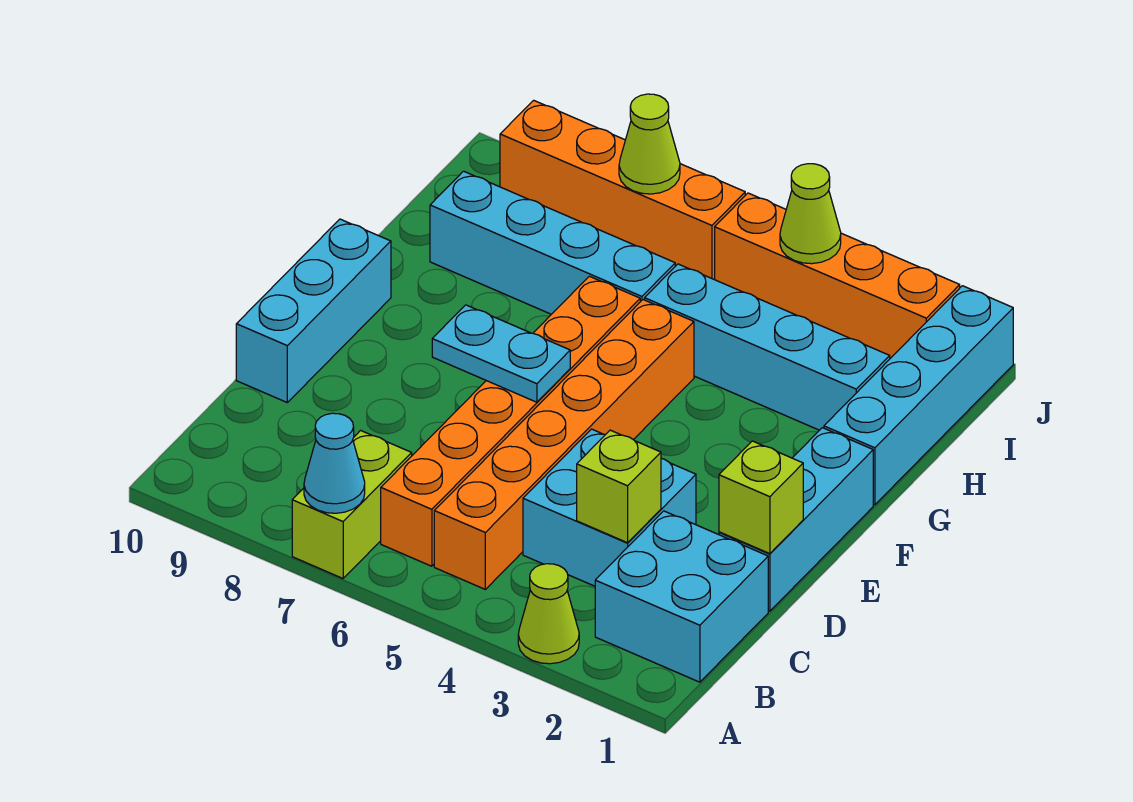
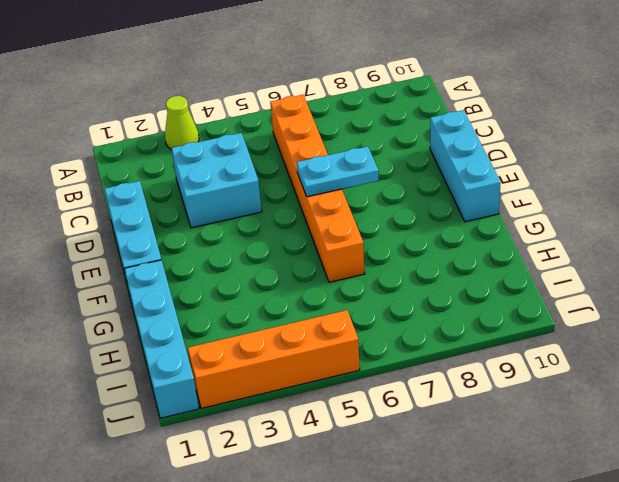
none -> lime brick A7:B7 level 1
none -> cyan brick B1:C2 level 1
none -> orange brick B5:G5 level 1

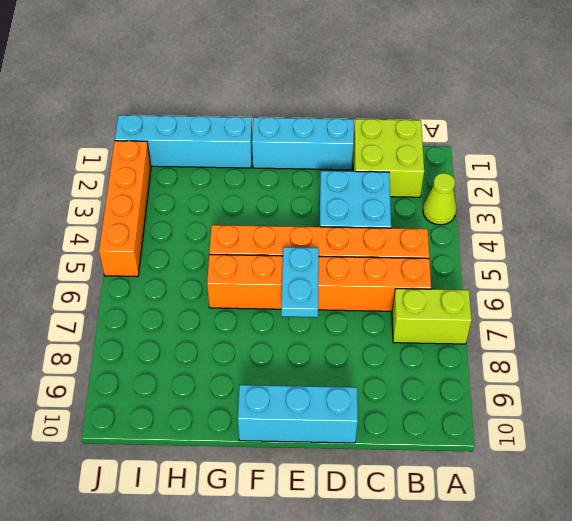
lime brick B1:C2 level 1 -> cyan brick B1:C2 level 1
none -> cyan brick H2:H5 level 1
none -> cyan brick H6:H9 level 1
none -> orange brick J6:J9 level 1

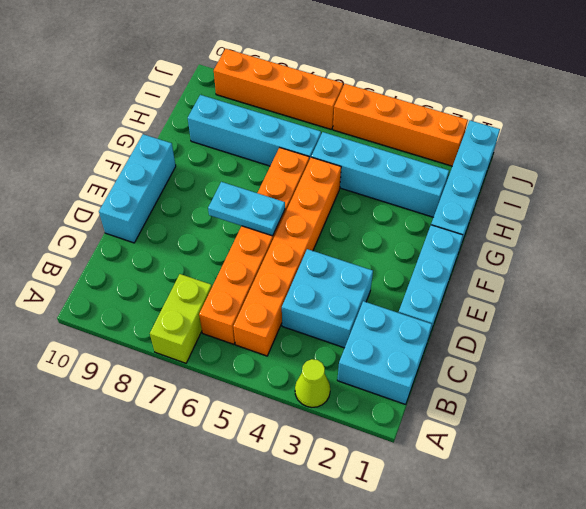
none -> cyan cone A7 level 2
none -> lime brick C3 level 2
none -> lime brick D1 level 2

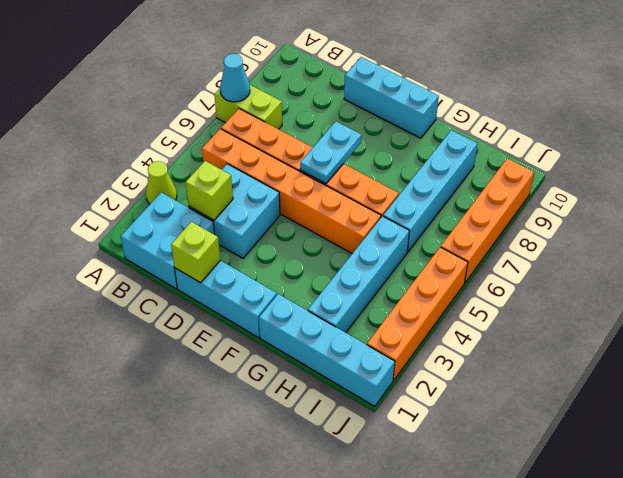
none -> lime cone J4 level 2
none -> lime cone J7 level 2

